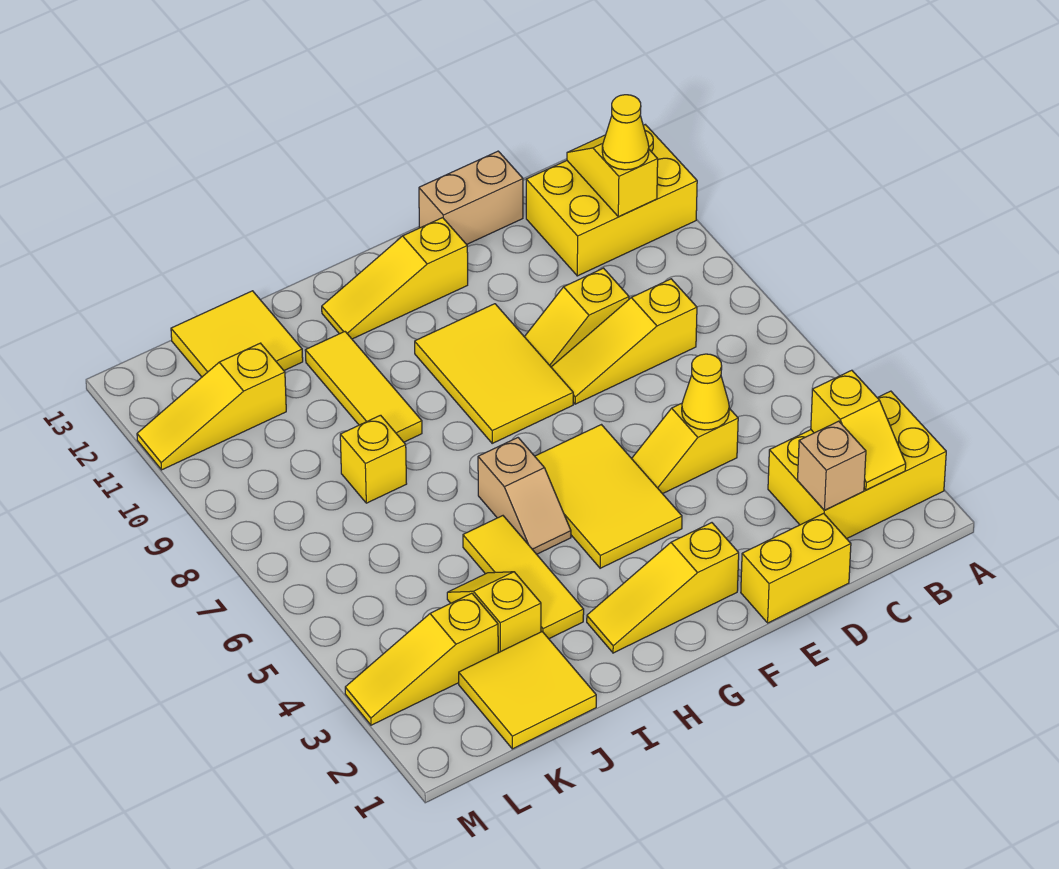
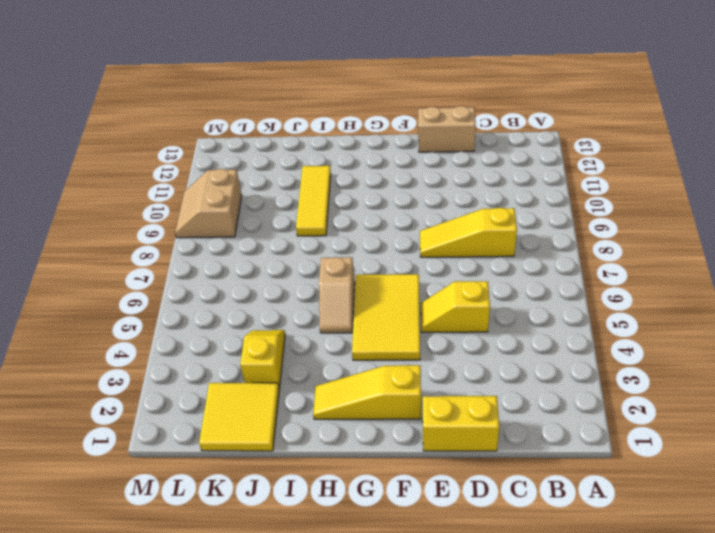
tan slope L9:M10 level 1 top L -> none
none -> yellow brick A2:C3 level 1
none -> yellow brick A11:C12 level 1
none -> yellow slope D9:E9 level 1 top D

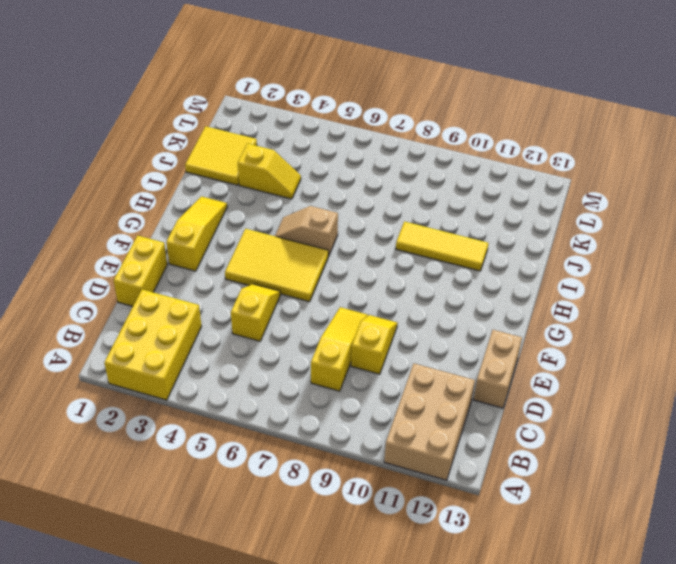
tan brick A11:C12 level 1 -> yellow brick A11:C12 level 1
none -> yellow tile F8:G10 level 1
none -> yellow slope F12:H12 level 1 top F
none -> yellow tile I3:I5 level 1

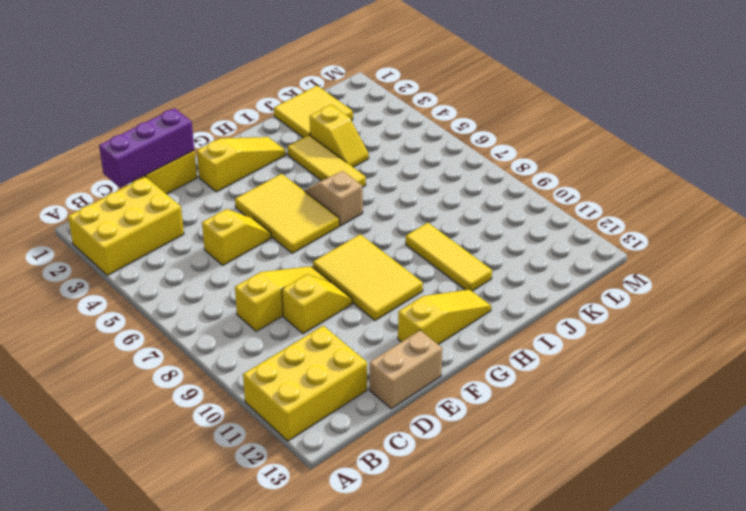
purple brick C1:E1 level 2 -> none
none -> yellow brick J8 level 1
none -> yellow tile J12:K13 level 1
none -> yellow slope K3:M3 level 1 top K

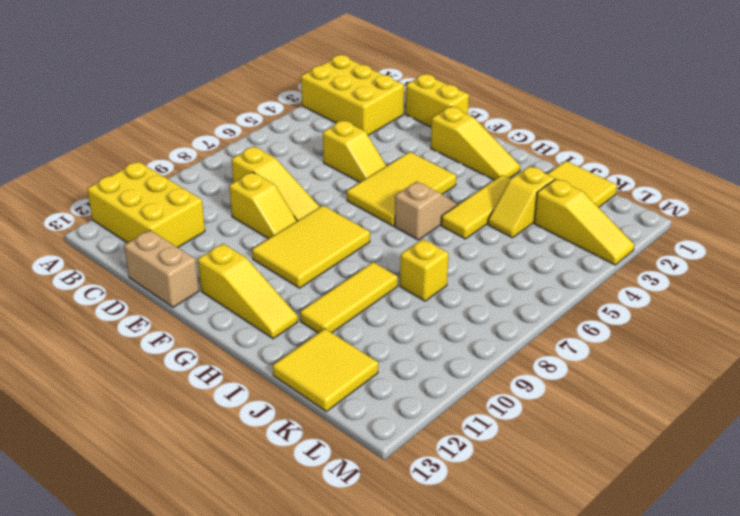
none -> yellow slope K11:M11 level 1 top K
none -> yellow slope B2:B3 level 2 top 3
none -> yellow slope B11:B12 level 2 top 11

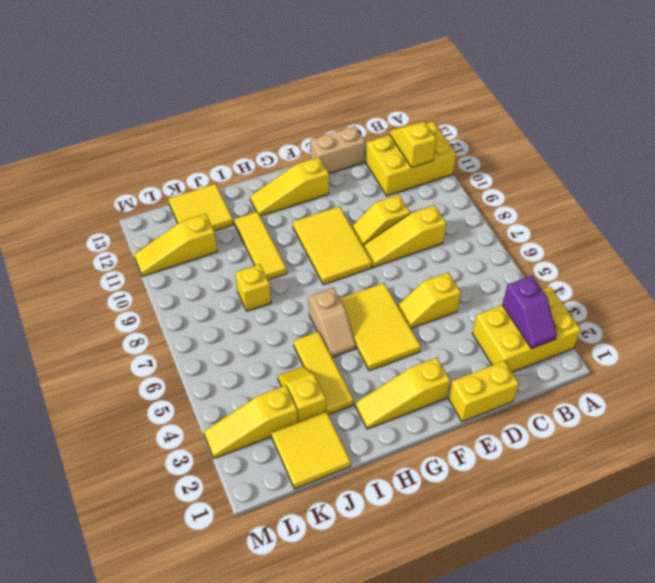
purple slope B2:B3 level 2 top 3 -> yellow slope B2:B3 level 2 top 3
none -> tan brick C2 level 2
none -> yellow cone D5 level 2
none -> yellow cone B11 level 3

